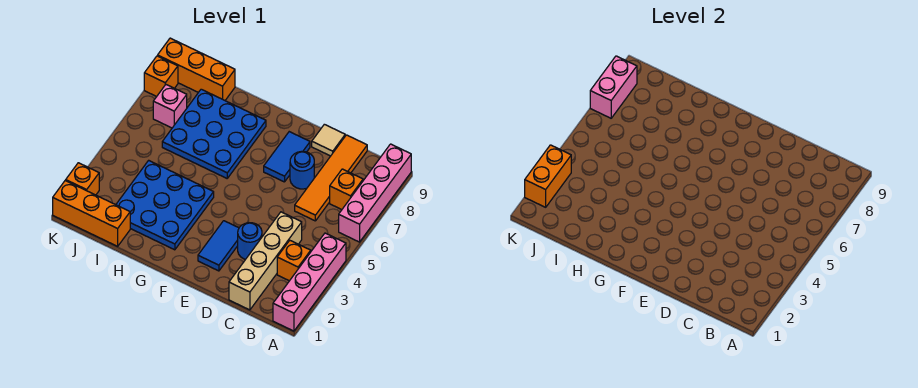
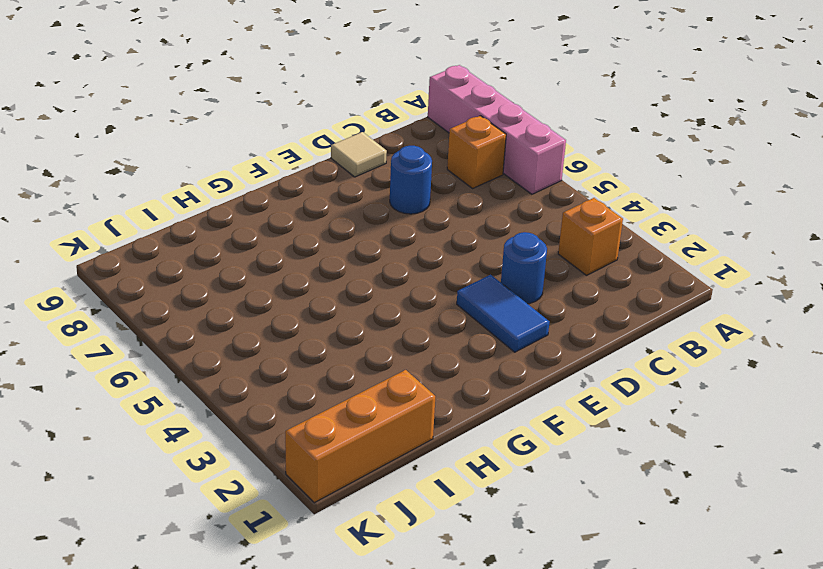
none -> pink brick A1:A4 level 1
none -> tan brick C1:C4 level 1
none -> orange tile C6:C9 level 1

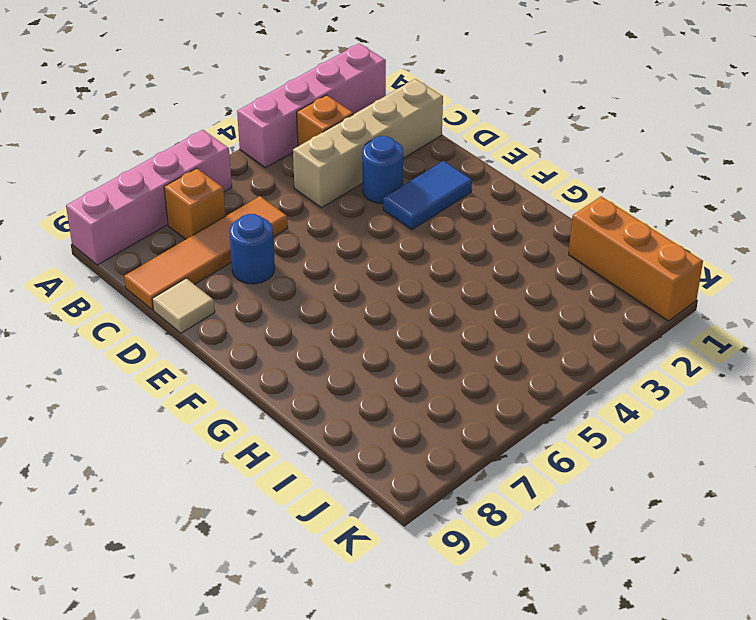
none -> blue tile E7:E8 level 1
none -> blue plate G2:I4 level 1
none -> blue plate G6:I8 level 1

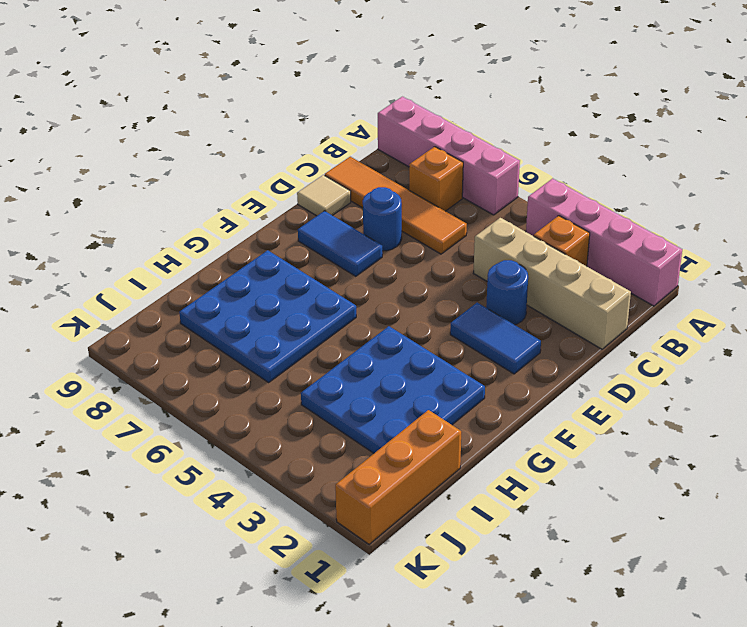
none -> orange brick I9:K9 level 1
none -> pink brick J7 level 1
none -> orange brick K2 level 1

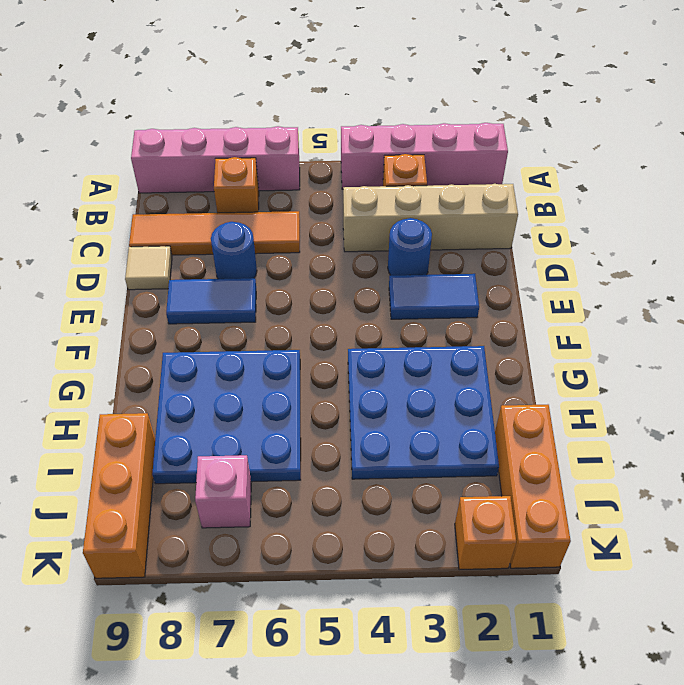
none -> orange brick K8 level 1
none -> orange brick K2:K3 level 2
none -> pink brick K7:K8 level 2

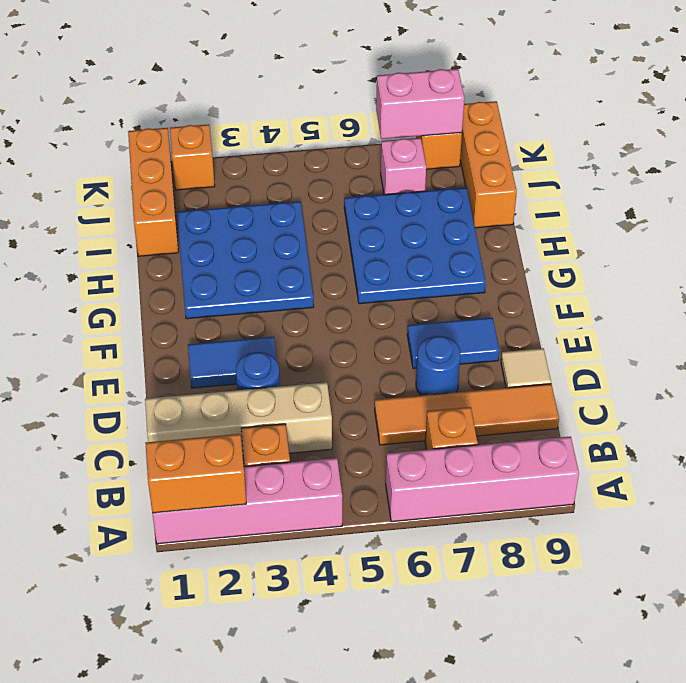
orange brick A1:A2 level 2 -> orange brick K2:K3 level 2

